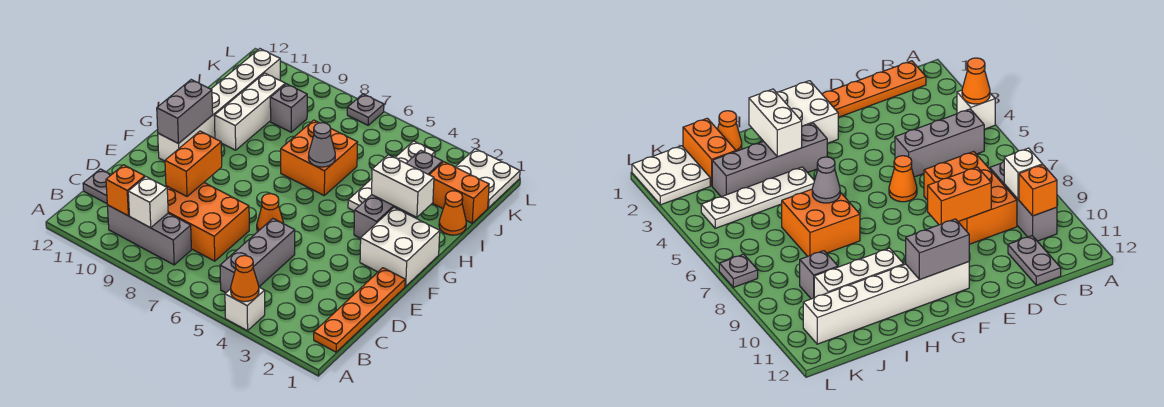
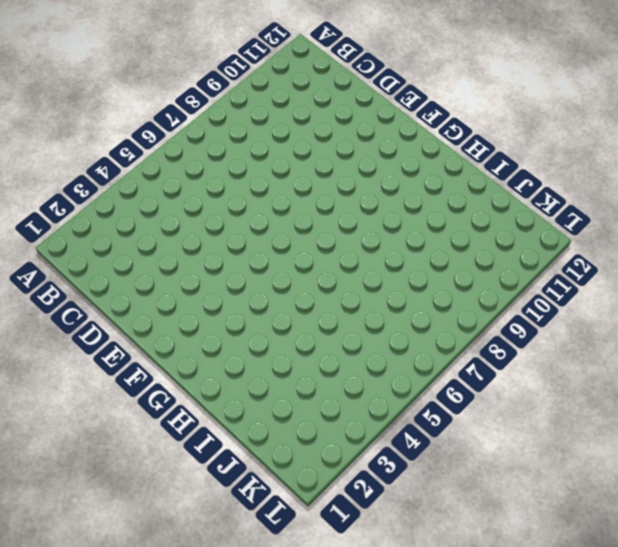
none -> white brick A4 level 1
none -> orange plate B1:E1 level 1
none -> grey brick B5:D5 level 1

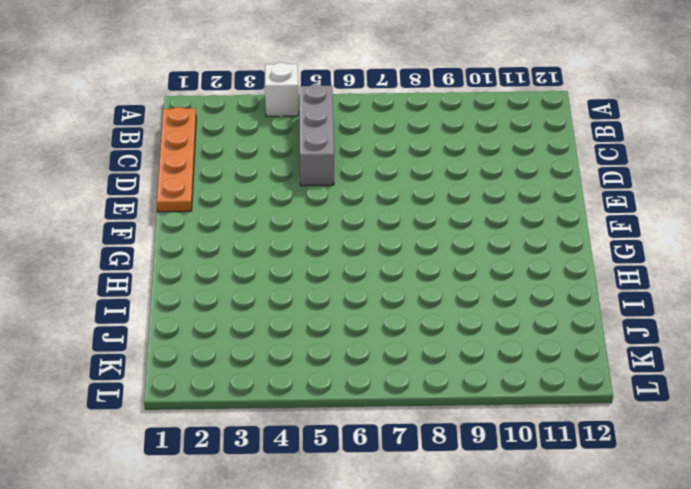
none -> grey brick B8:B10 level 1
none -> orange brick C7:D9 level 1
none -> grey plate C11:C12 level 1

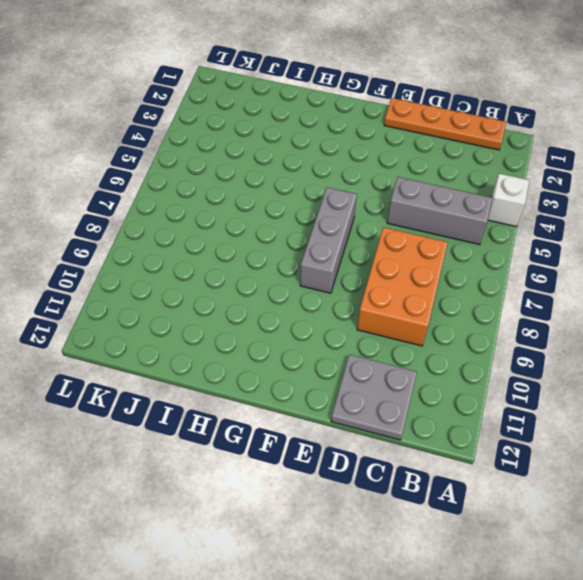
grey plate C11:D12 level 1 -> grey plate C11:C12 level 1
grey brick F6:F8 level 1 -> grey brick B8:B10 level 1
none -> orange cone E6 level 1
none -> white brick F1:G2 level 1
none -> white brick F11:K11 level 1

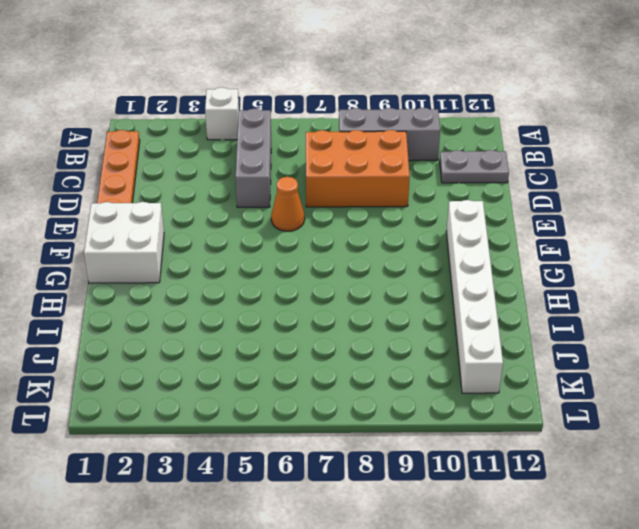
none -> grey brick G3:J3 level 1
none -> white plate H4:K4 level 1
none -> orange brick H6:I7 level 1

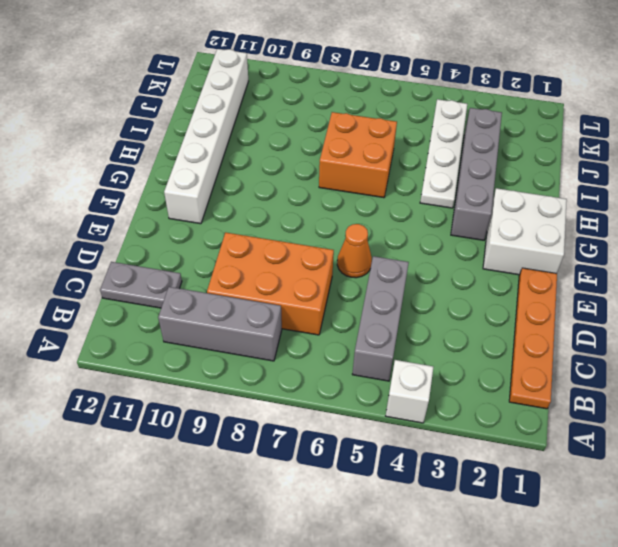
none -> white brick H10:J10 level 1
none -> orange cone I1 level 1
none -> orange brick J1:J2 level 1

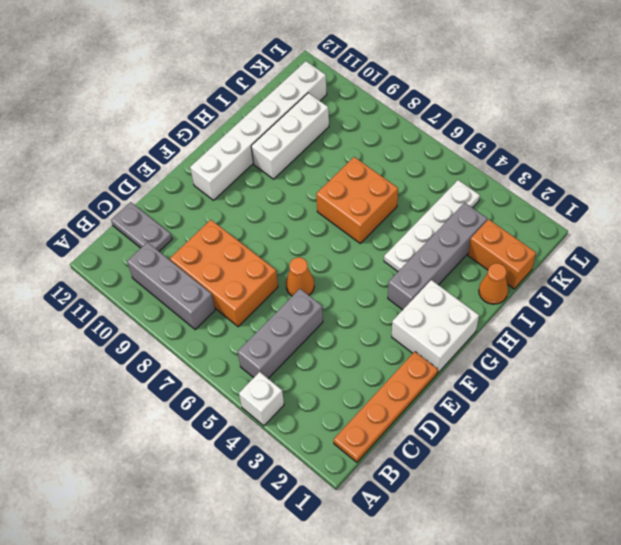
none -> grey brick J9 level 1
none -> white plate K1:L2 level 1
none -> grey plate L7 level 1

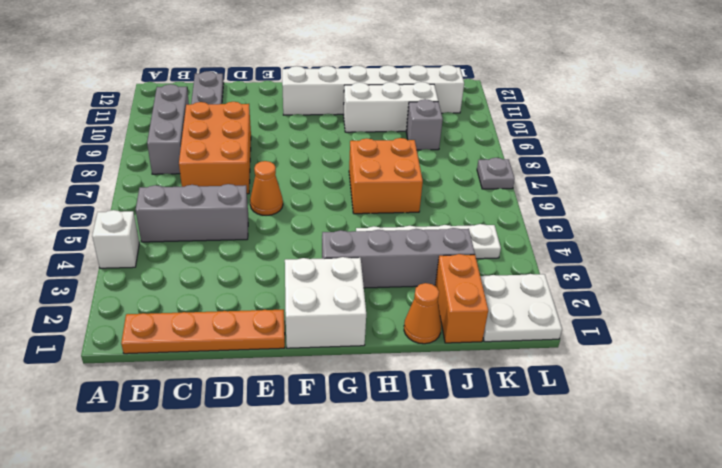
none -> orange cone A4 level 2
none -> white brick B9 level 2
none -> orange brick B10 level 2

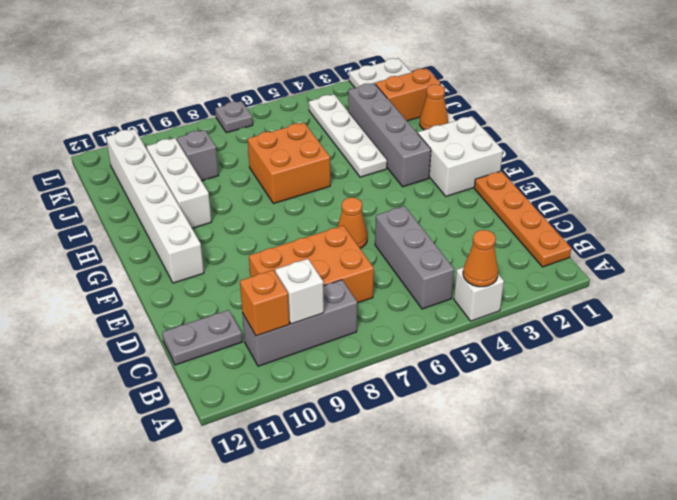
none -> orange brick D9:E9 level 2
none -> grey brick F11:G11 level 2
none -> white brick H2:H3 level 2

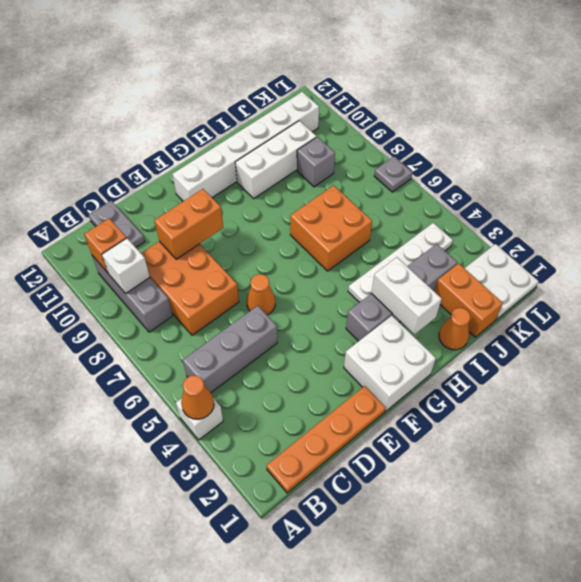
none -> grey brick F11:G11 level 2
none -> grey cone H6 level 2

